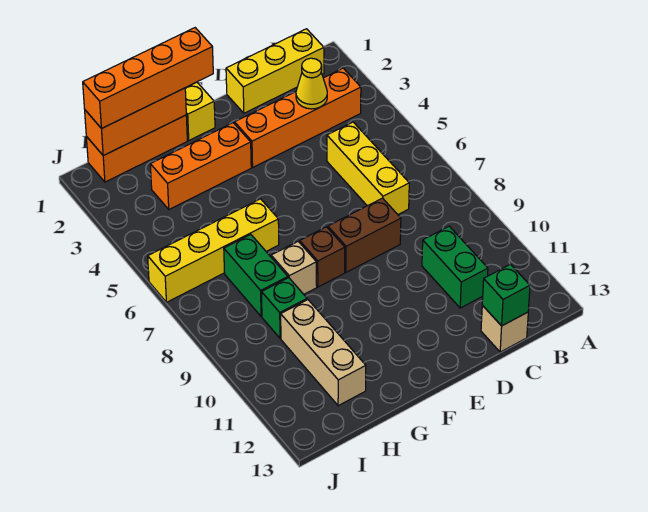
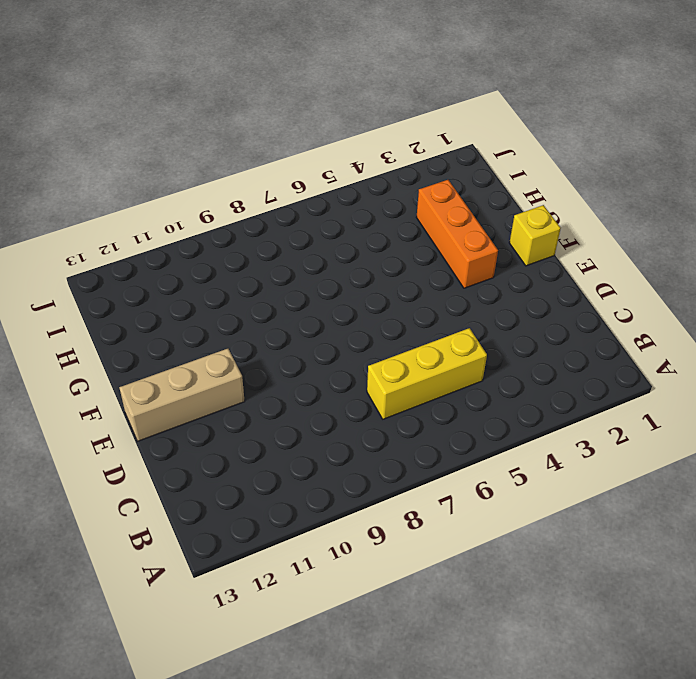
tan brick E11:E13 level 1 -> tan brick H10:H12 level 1
none -> yellow brick B1:D1 level 1
none -> orange brick B3:E3 level 1
none -> green brick C10:C11 level 1

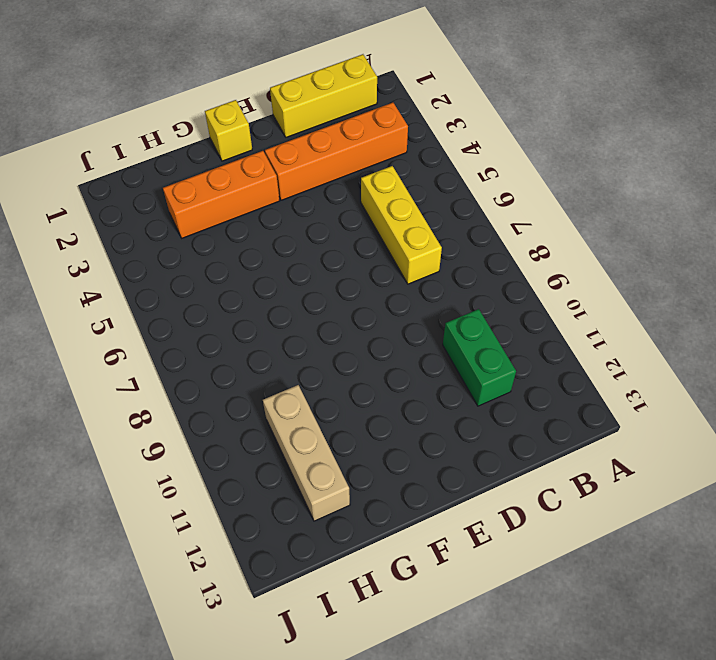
none -> tan brick C13 level 1
none -> brown brick D8:E8 level 1
none -> brown brick F8 level 1

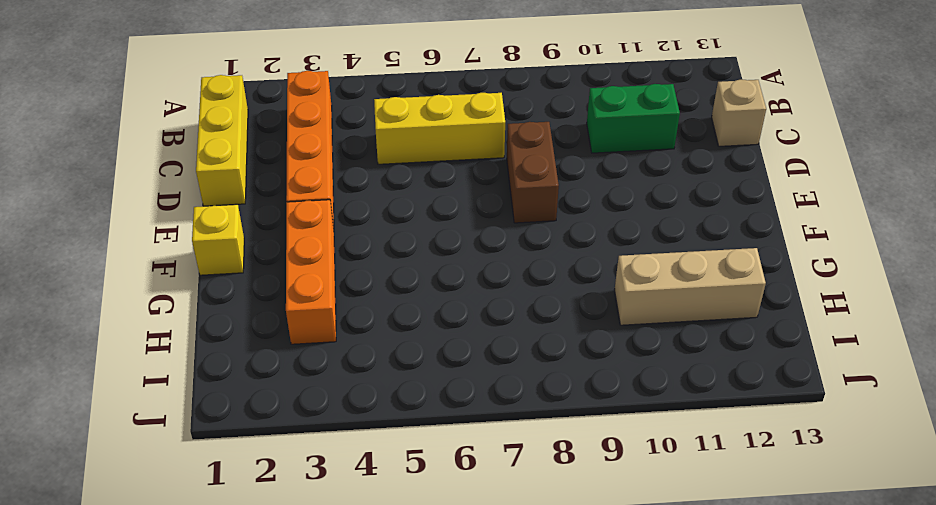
none -> brown brick F8 level 1
none -> orange brick G1:I1 level 1
none -> yellow brick G6:J6 level 1

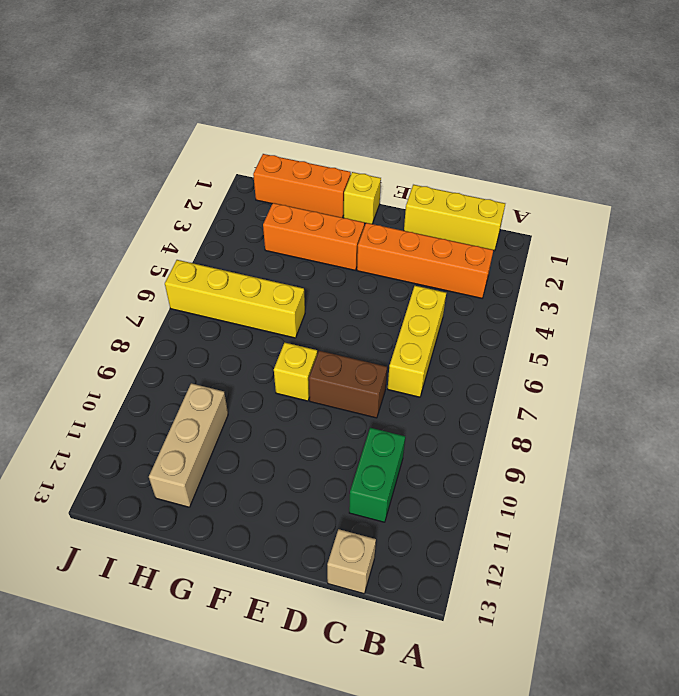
yellow brick F8 level 1 -> brown brick F8 level 1
none -> tan brick G8 level 1
none -> green brick H7:H8 level 1
none -> green brick H9 level 1

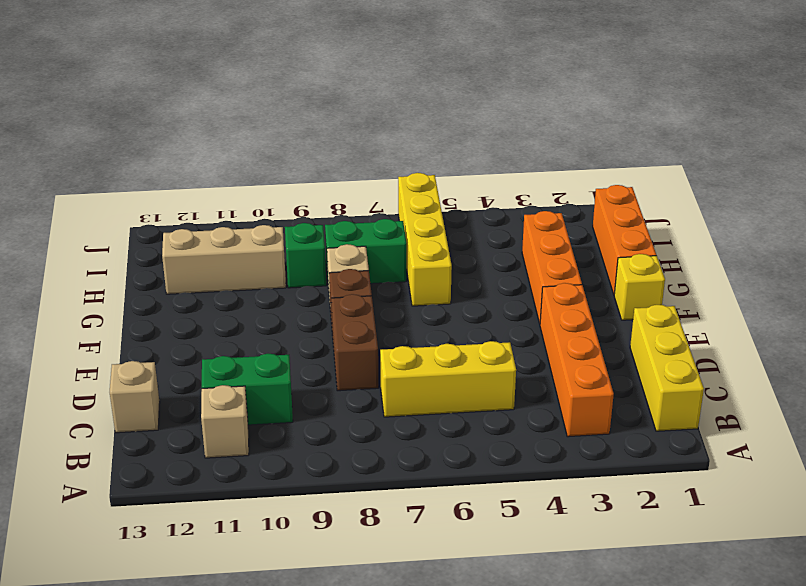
tan brick B11 level 1 -> none
none -> yellow cone C3 level 2
none -> green brick C13 level 2
none -> orange brick G1:I1 level 2

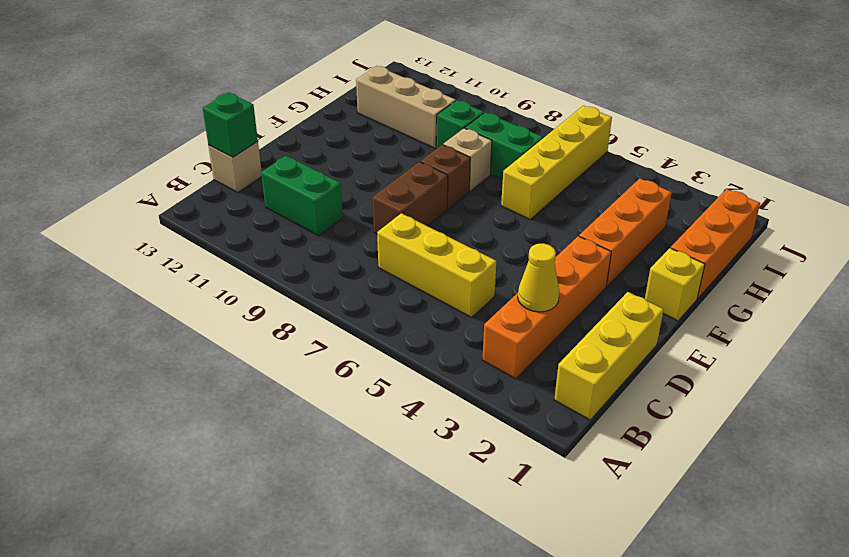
none -> orange brick G1:I1 level 2
none -> orange brick F1:I1 level 3

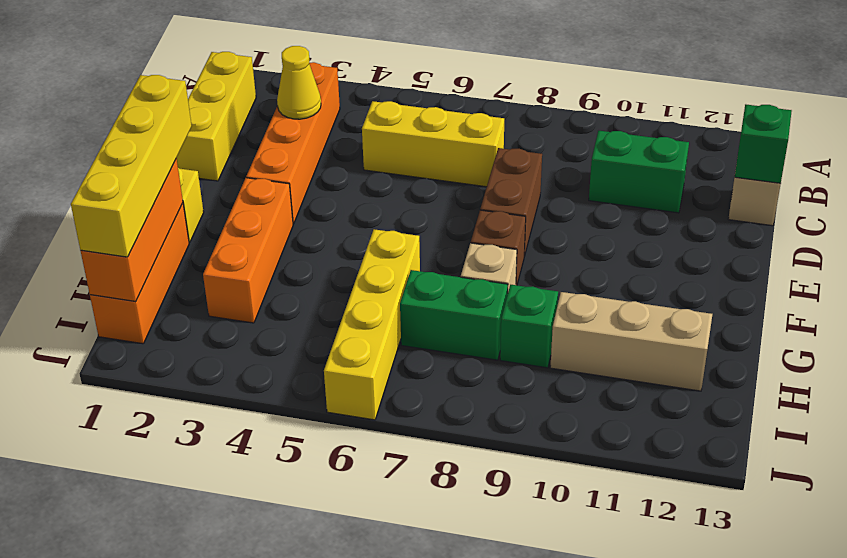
yellow brick F1:I1 level 3 -> orange brick F1:I1 level 3

